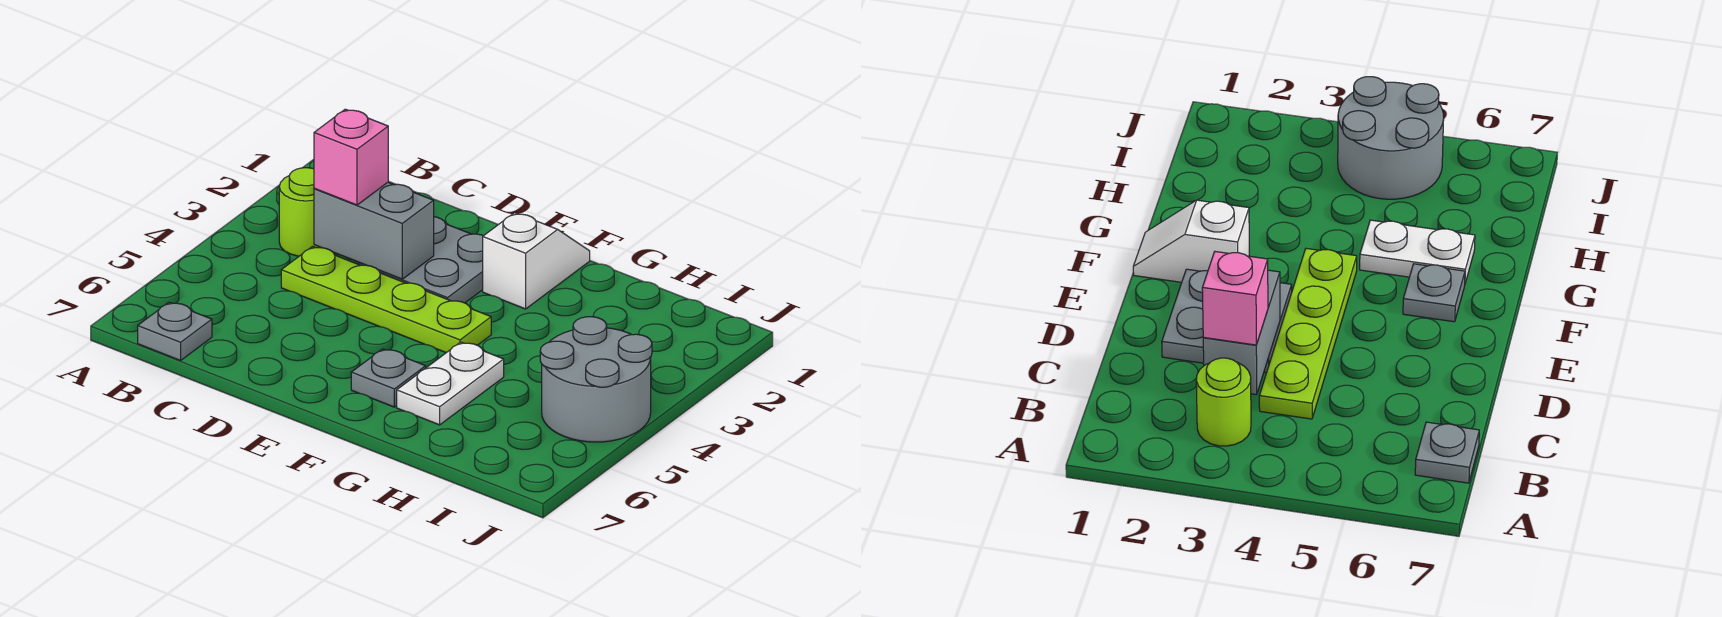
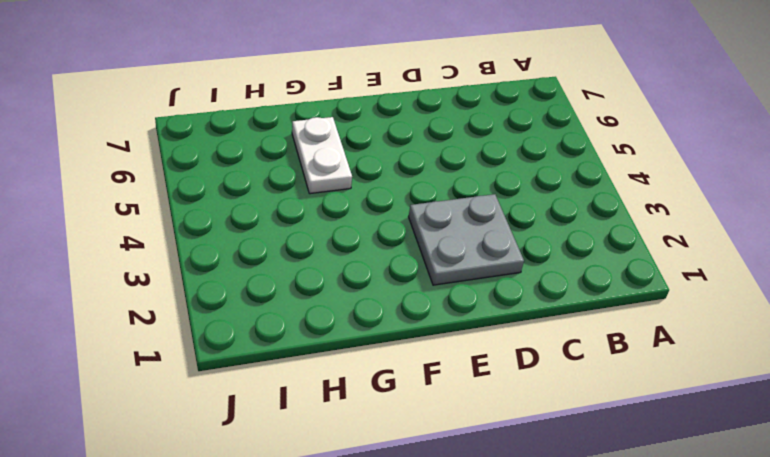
none -> lime round brick B3 level 1
none -> grey plate B7 level 1

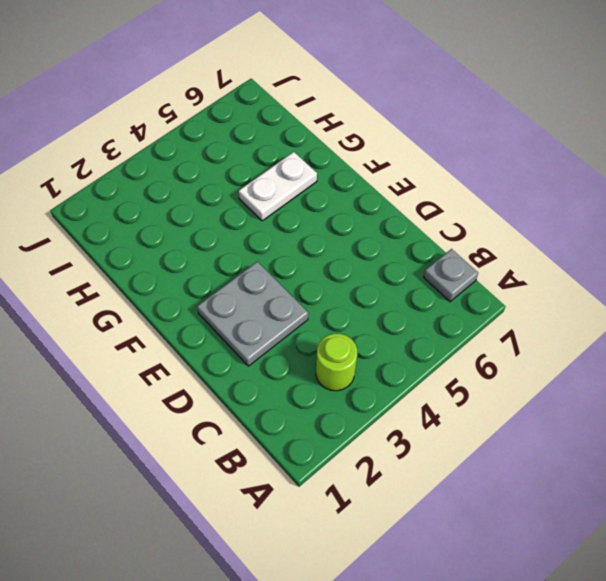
none -> lime plate C4:F4 level 1
none -> white slope F1:F2 level 1 top 2

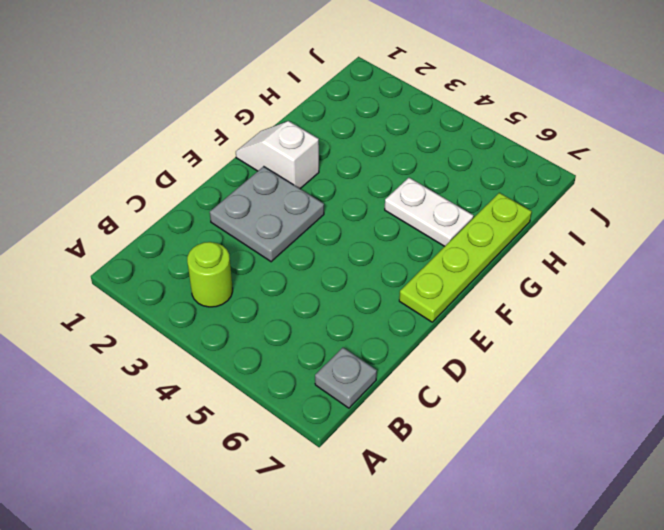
lime plate E7:H7 level 1 -> lime plate C4:F4 level 1
none -> grey plate F6 level 1
none -> grey round brick I4:J5 level 1

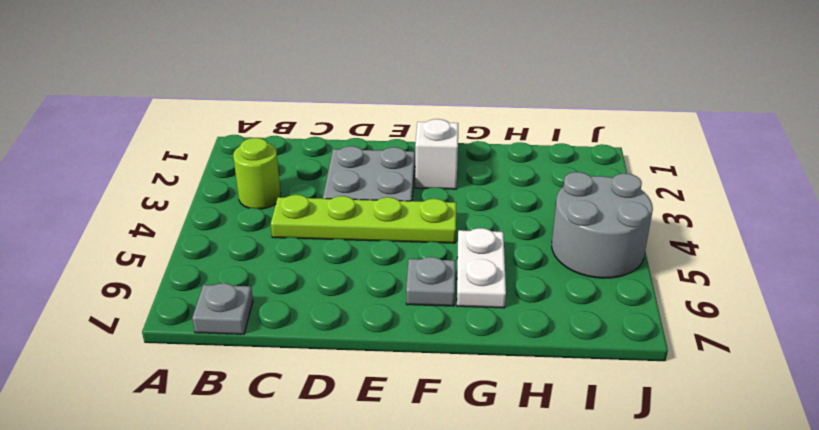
none -> grey brick C3:D3 level 2
none -> pink brick C3 level 3

